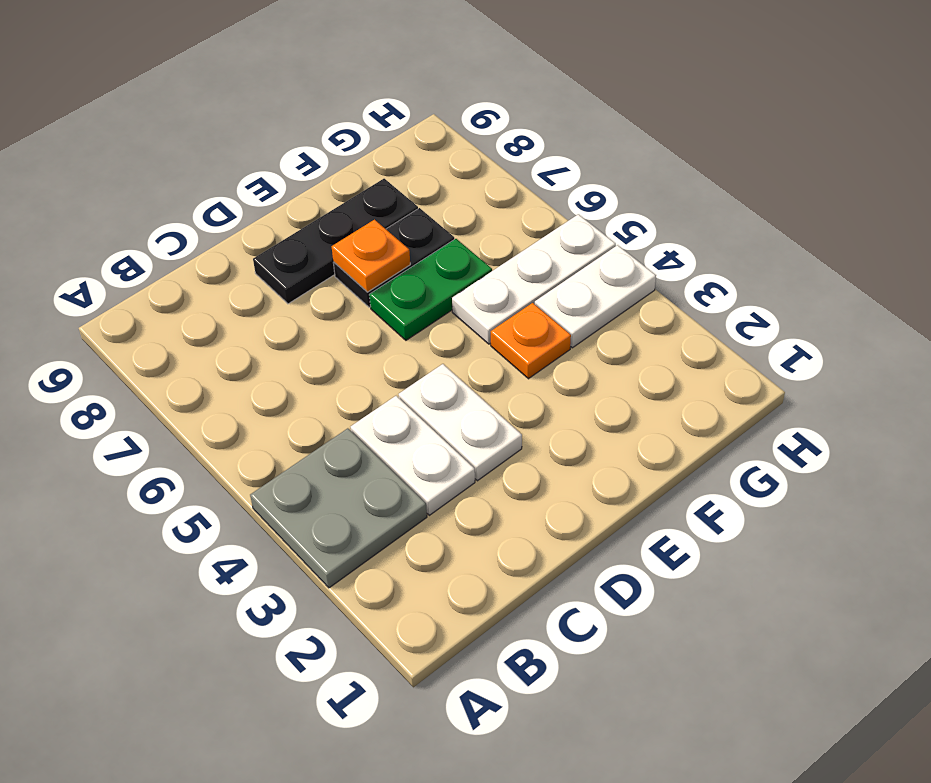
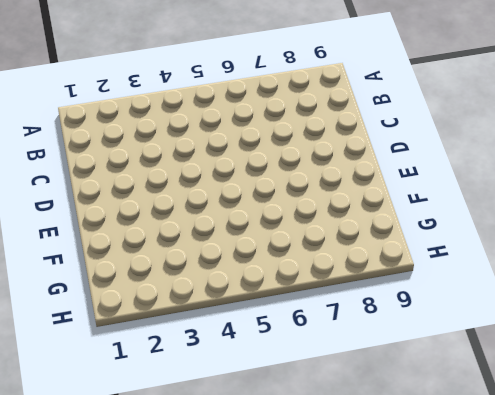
none -> grey plate A3:B4 level 1
none -> white plate C3:C4 level 1

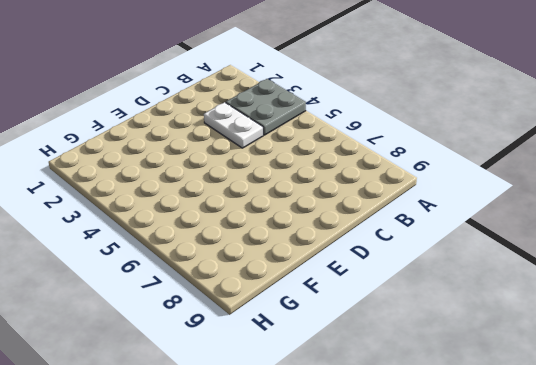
none -> white plate D3:D4 level 1
none -> black plate D8:F8 level 1

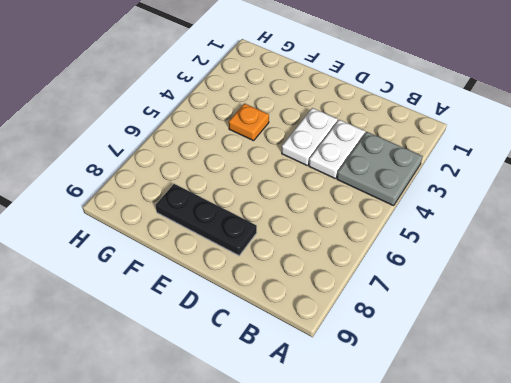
none -> green plate E6:F6 level 1
none -> black plate E7:F7 level 1

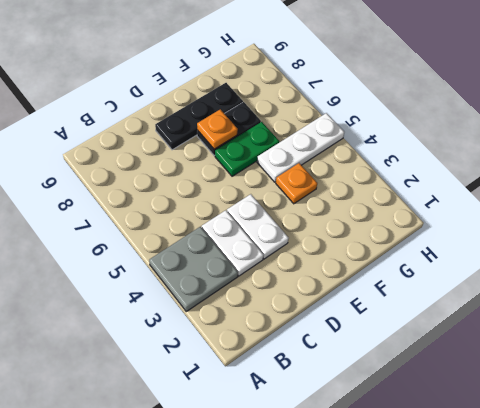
none -> white plate G4:H4 level 1

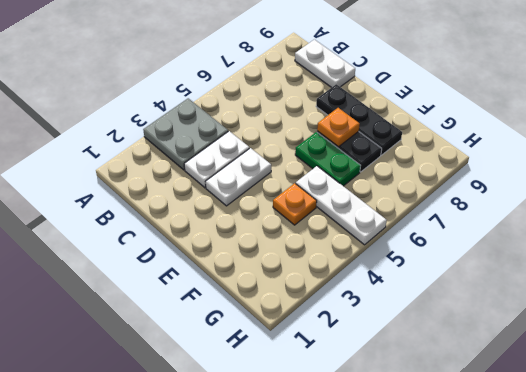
white plate B9:C9 level 1 -> white plate G4:H4 level 1

